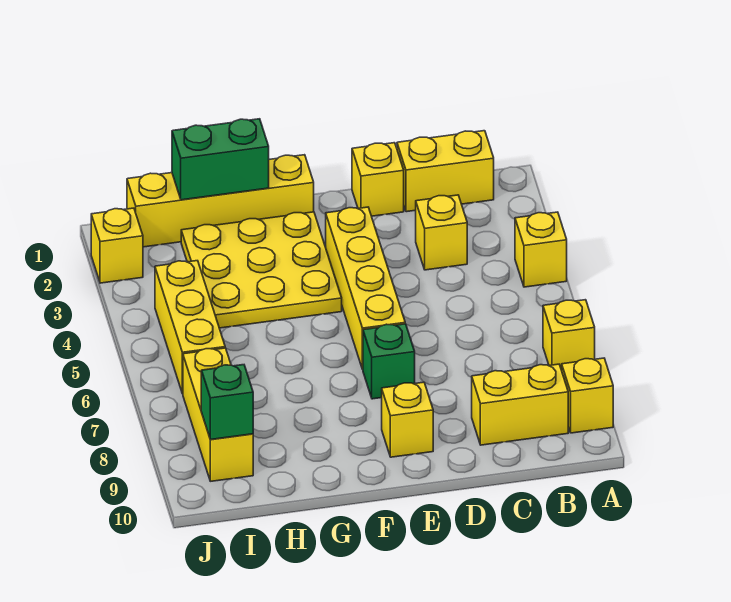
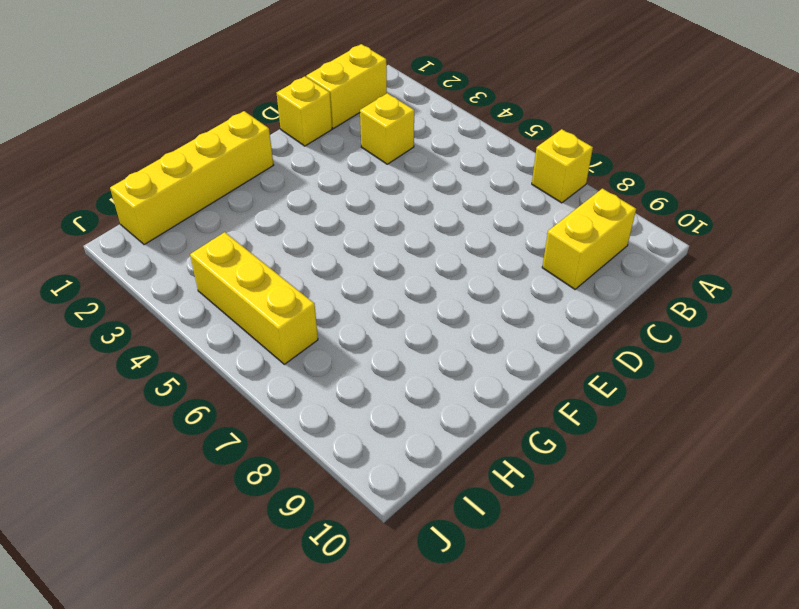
none -> yellow brick A4 level 1
none -> yellow brick A9 level 1
none -> yellow brick E3:E6 level 1

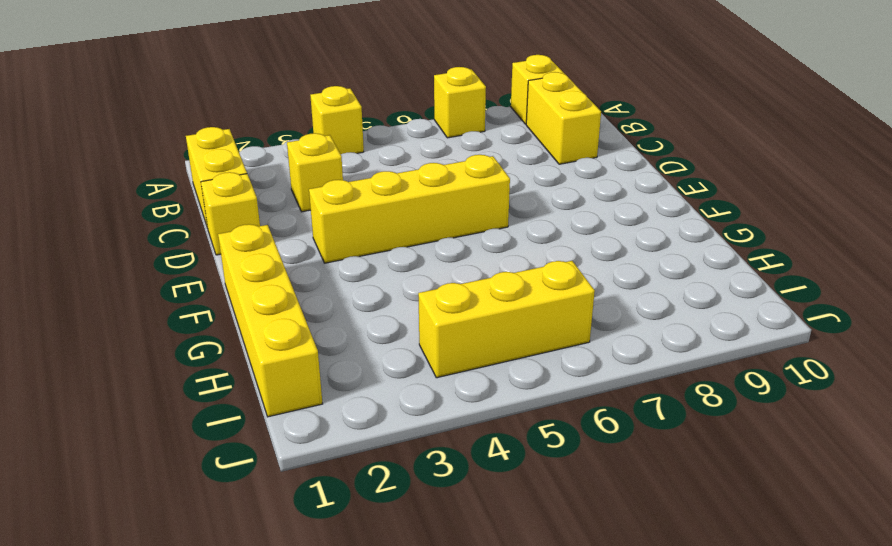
none -> green brick E7 level 1
none -> yellow brick E9 level 1
none -> yellow plate F2:H4 level 1

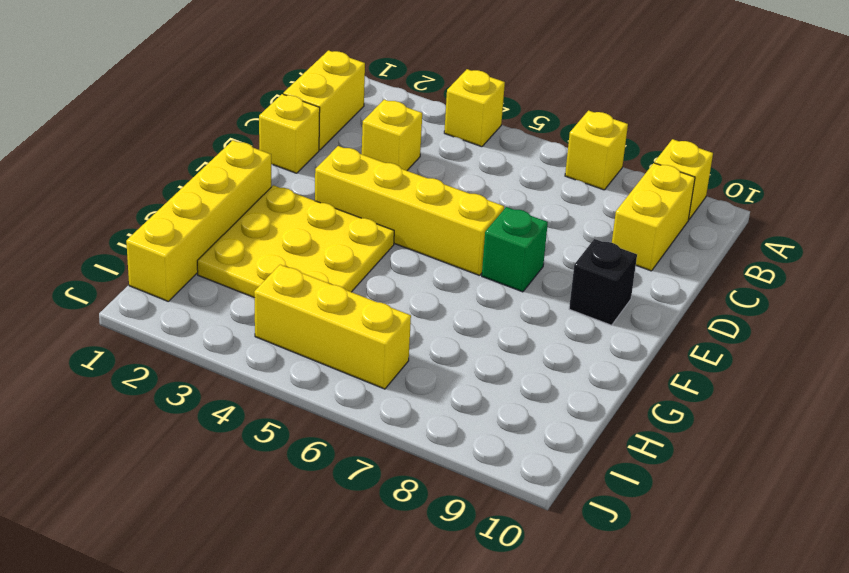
black brick E9 level 1 -> yellow brick E9 level 1
none -> yellow brick I7:I9 level 1
none -> yellow brick J2 level 1
none -> green brick G1:H1 level 2

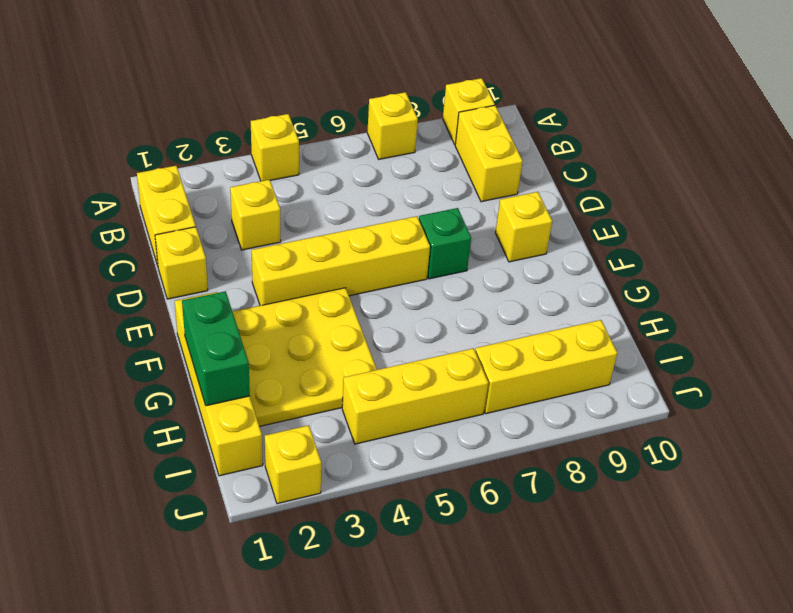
none -> green brick I9 level 2

